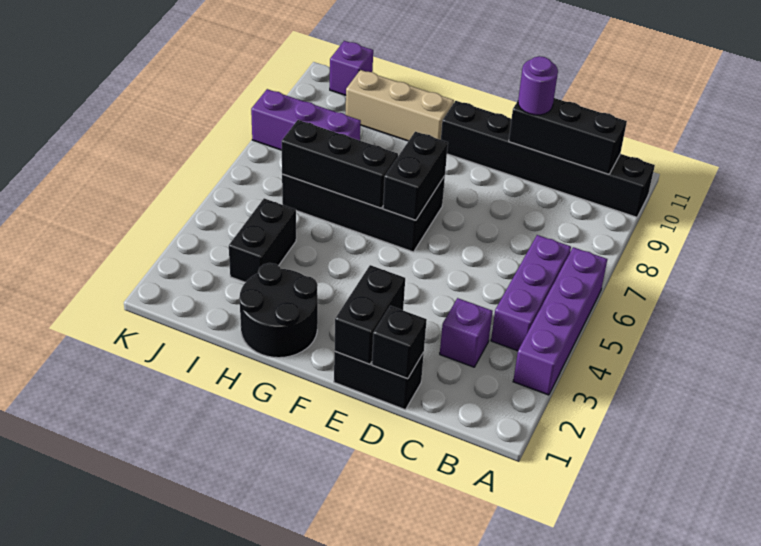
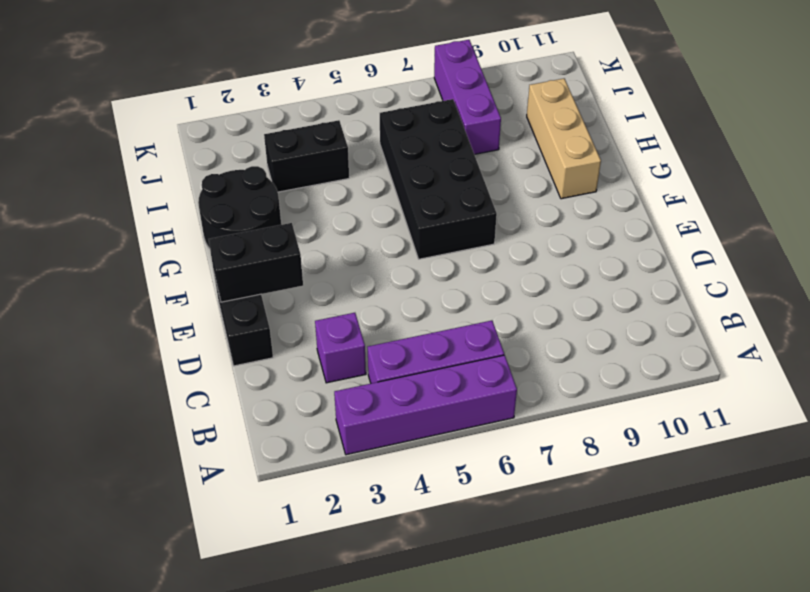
none -> black brick A10:F10 level 1
none -> purple brick J11 level 1
none -> black brick B10:D10 level 2

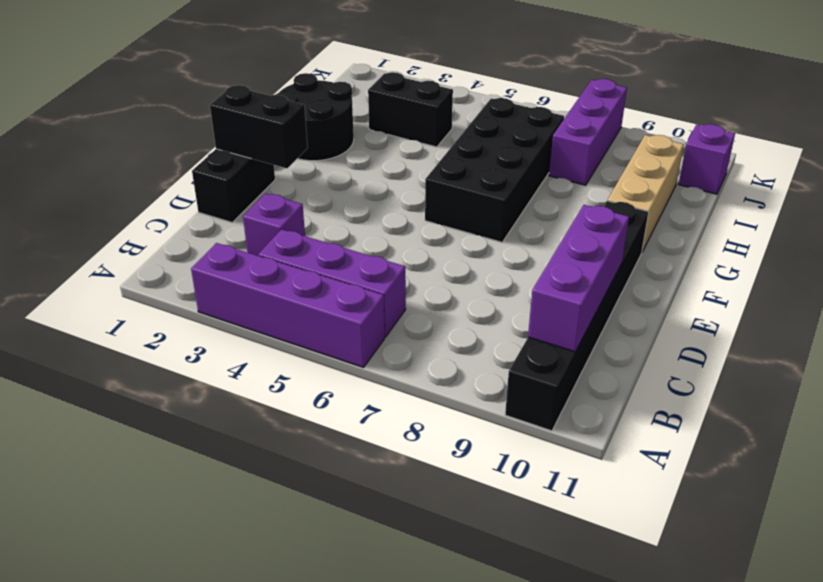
purple brick B10:D10 level 2 -> black brick B10:D10 level 2
none -> black brick D1 level 2
none -> black brick F6:F7 level 2
none -> black brick G6:I6 level 2

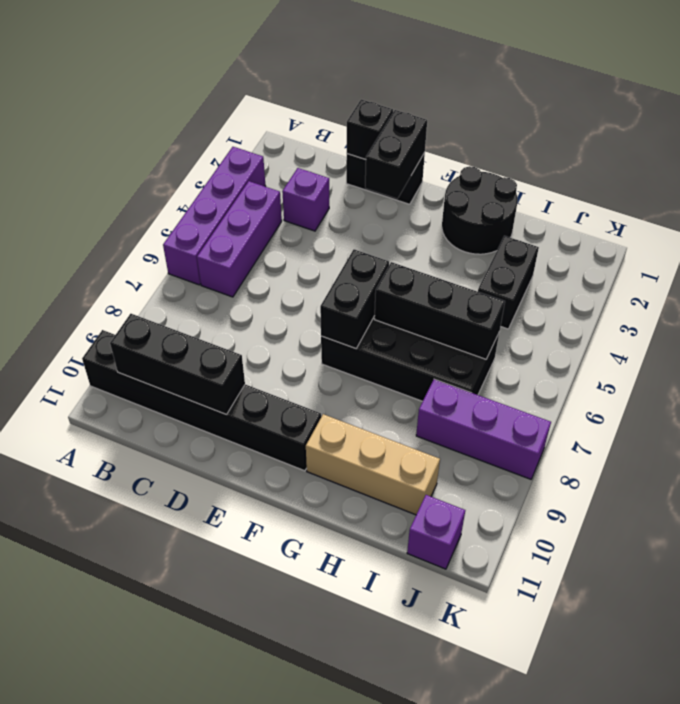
none -> purple round brick D10 level 3

